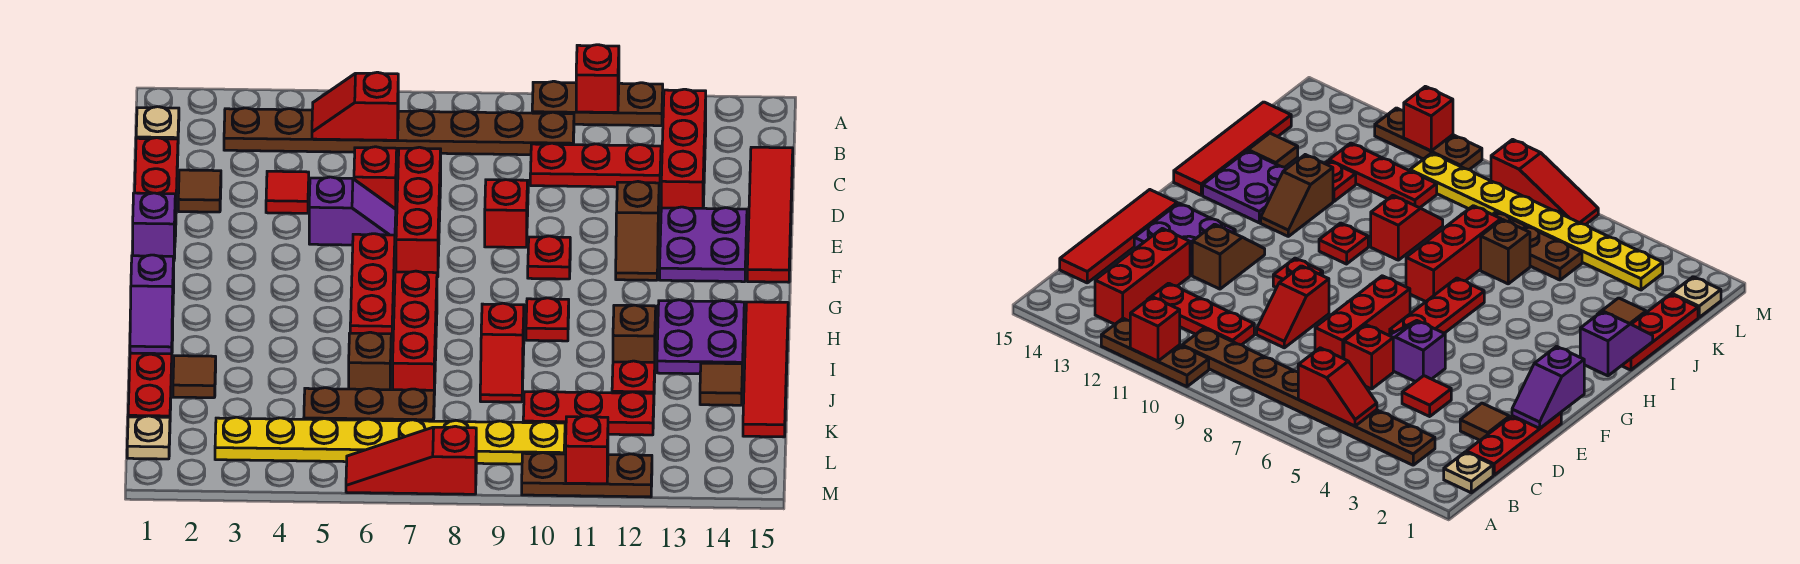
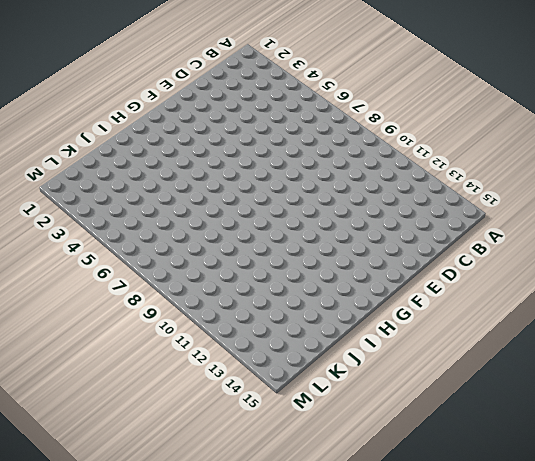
none -> brown plate A10:A12 level 1
none -> tan plate B1 level 1
none -> brown plate B3:B10 level 1
none -> red brick B13:D13 level 1

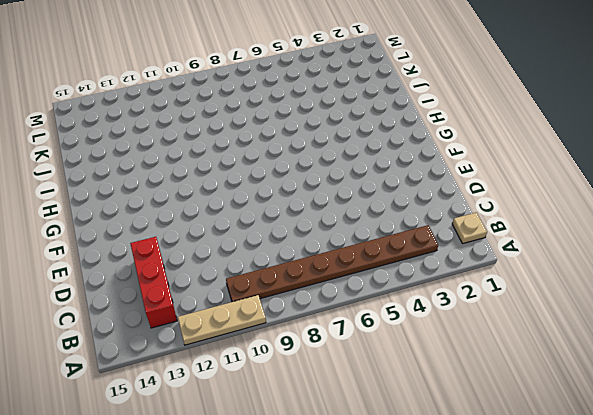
tan plate A10:A12 level 1 -> brown plate A10:A12 level 1
none -> red plate C1:E1 level 1
none -> red plate C10:C12 level 1
none -> red tile C15:F15 level 1
none -> brown tile D2 level 1

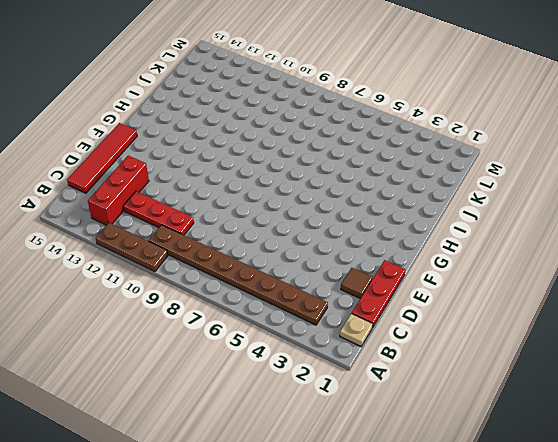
none -> red tile D4 level 1
none -> red brick D6 level 1
none -> red brick D7:F7 level 1
none -> red slope D9:E9 level 1 top E

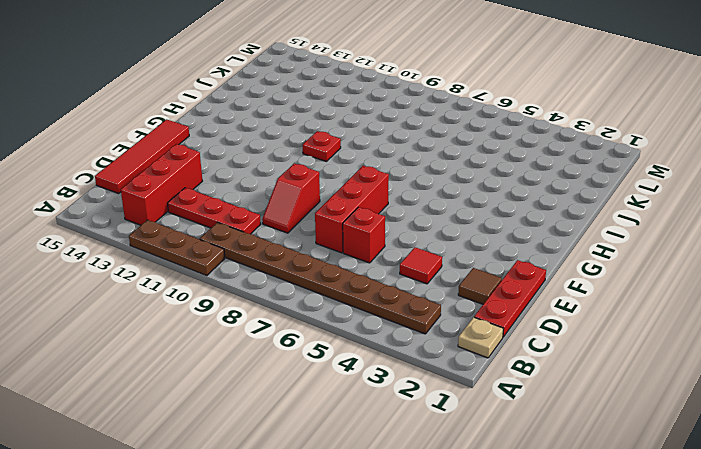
none -> purple slope E5:E6 level 1 top 5
none -> brown slope E12:F12 level 1 top E
none -> purple plate E13:F14 level 1
none -> red plate F6:H6 level 1

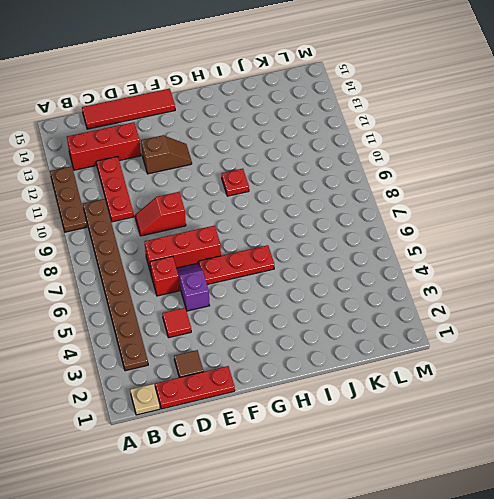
none -> purple plate E13:F14 level 1
none -> red plate F10 level 1
none -> red brick H7:J7 level 1
none -> brown slope H12:I12 level 1 top I

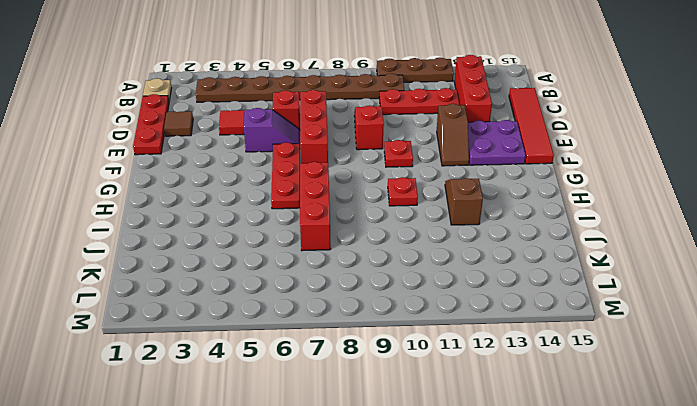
none -> purple plate H13:I14 level 1
none -> red tile H15:K15 level 1
none -> red plate I1:K1 level 1
none -> red slope I9:J9 level 1 top I

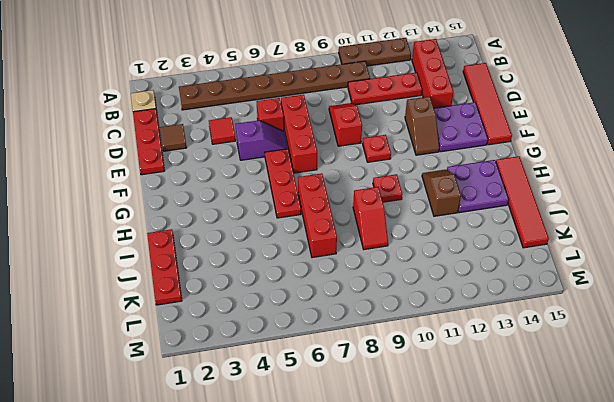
none -> brown tile J2 level 1
none -> brown brick J6 level 1
none -> red plate J12 level 1
none -> brown tile J14 level 1

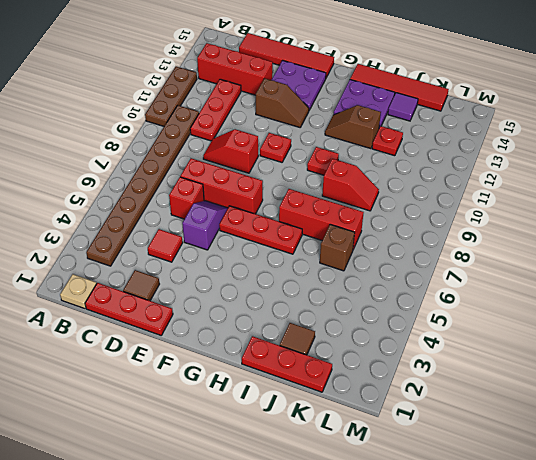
purple tile J14 level 1 -> brown tile J14 level 1
none -> brown plate K5:K7 level 1
none -> red plate K10:K12 level 1
none -> tan plate L1 level 1
none -> yellow plate L3:L10 level 1

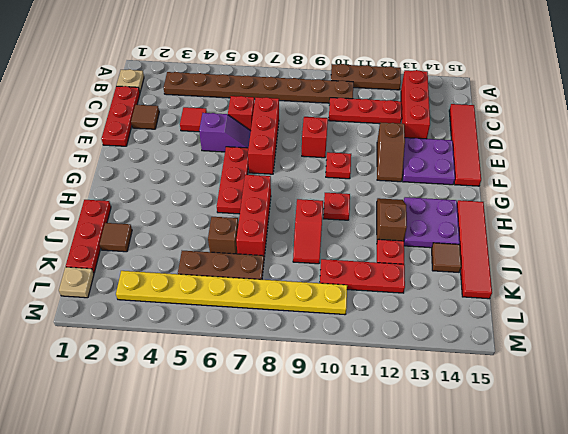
none -> red slope M6:M8 level 1 top 8
none -> brown plate M10:M12 level 1
none -> red brick A11 level 2
none -> red slope B5:B6 level 2 top 6

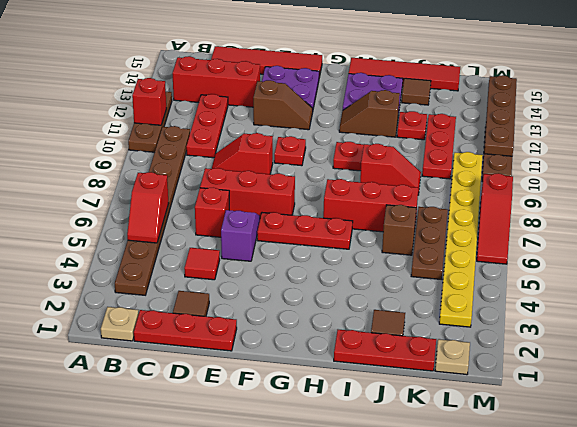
brown plate M11:M14 level 2 -> red brick M11 level 2
none -> purple slope E1:F1 level 2 top F
none -> purple slope H1:I1 level 2 top H

